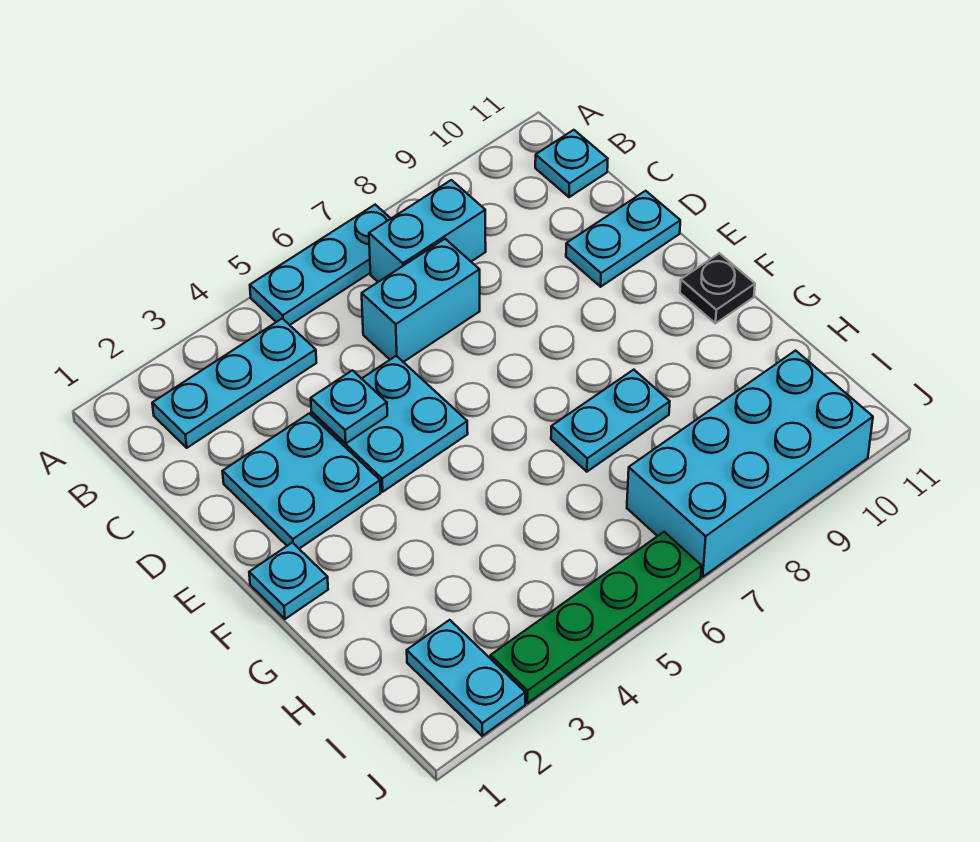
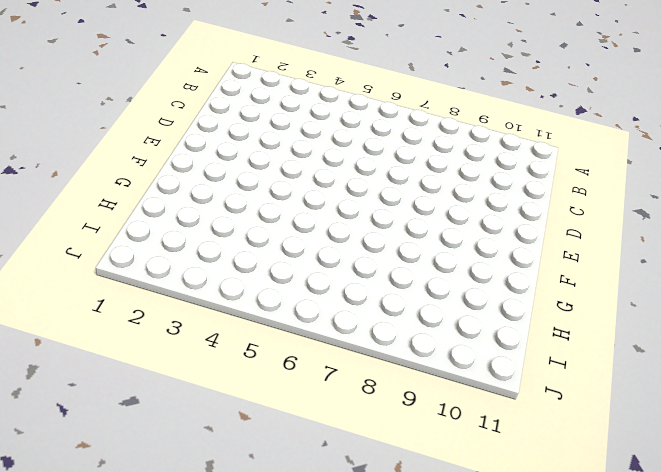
none -> cyan plate A5:A7 level 1
none -> cyan plate B2:B4 level 1
none -> cyan brick B7:B8 level 1

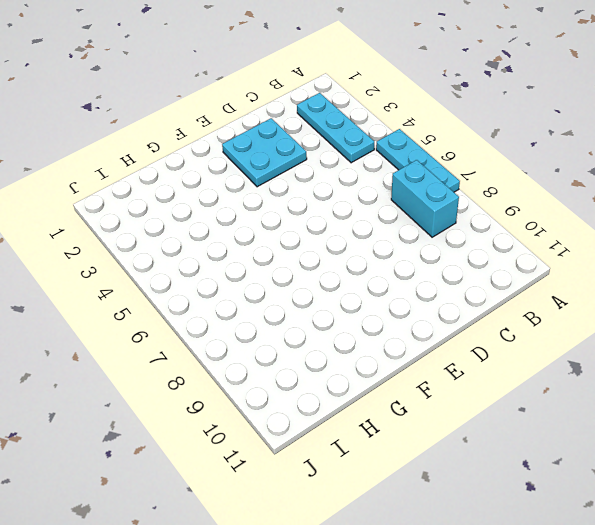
none -> cyan plate B11 level 1
none -> cyan brick C6:C7 level 1
none -> cyan plate D4:E5 level 1

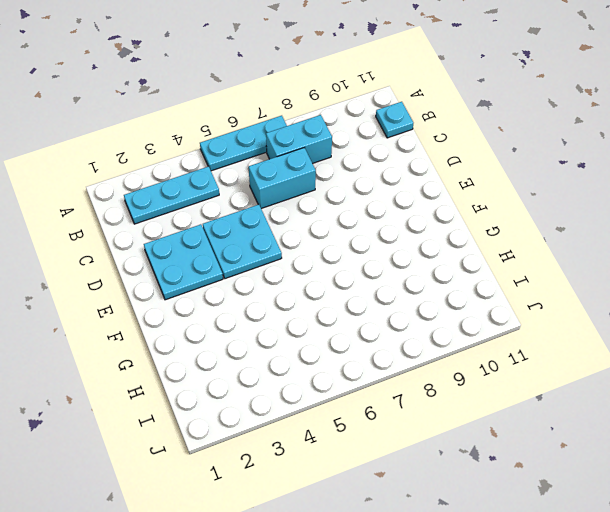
none -> cyan plate D10:D11 level 1
none -> cyan plate F1 level 1
none -> black plate F11 level 1

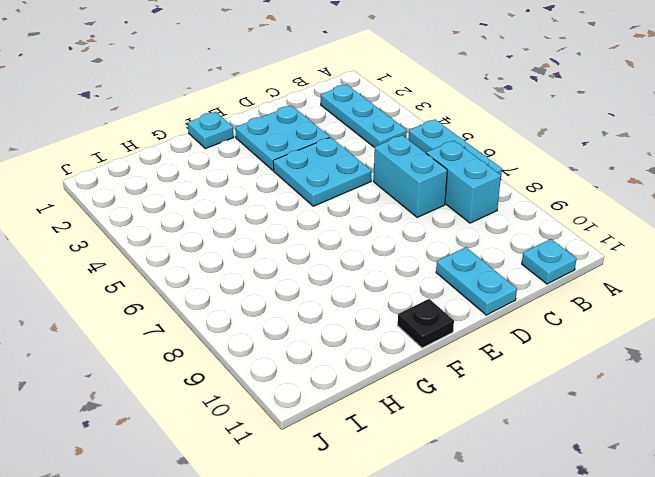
none -> cyan plate G7:G8 level 1
none -> cyan plate I2:J2 level 1
none -> cyan brick I7:J10 level 1

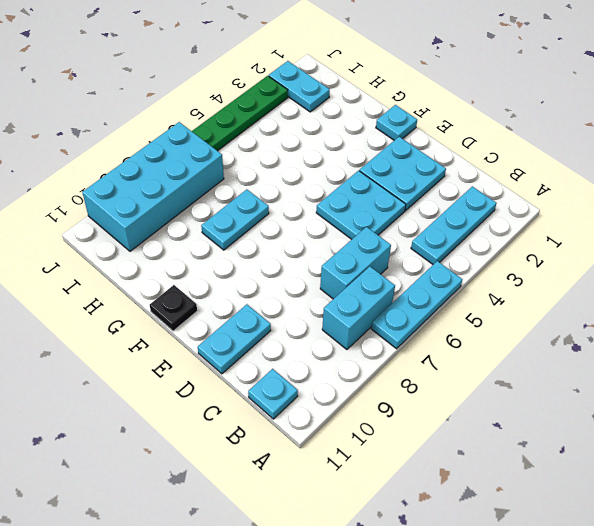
none -> cyan plate D4 level 2

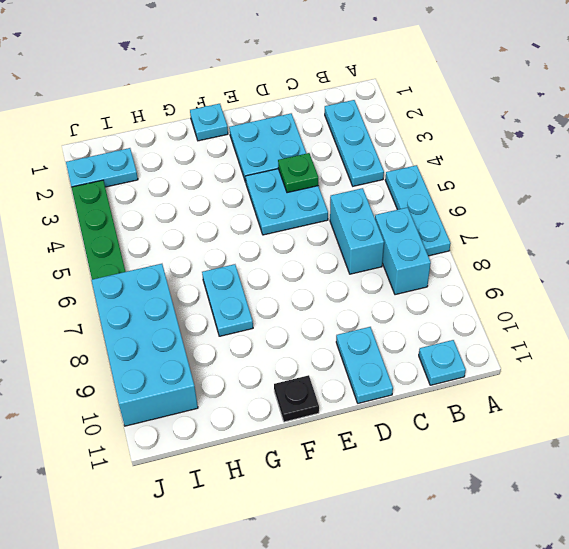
green plate D4 level 2 -> cyan plate D4 level 2

